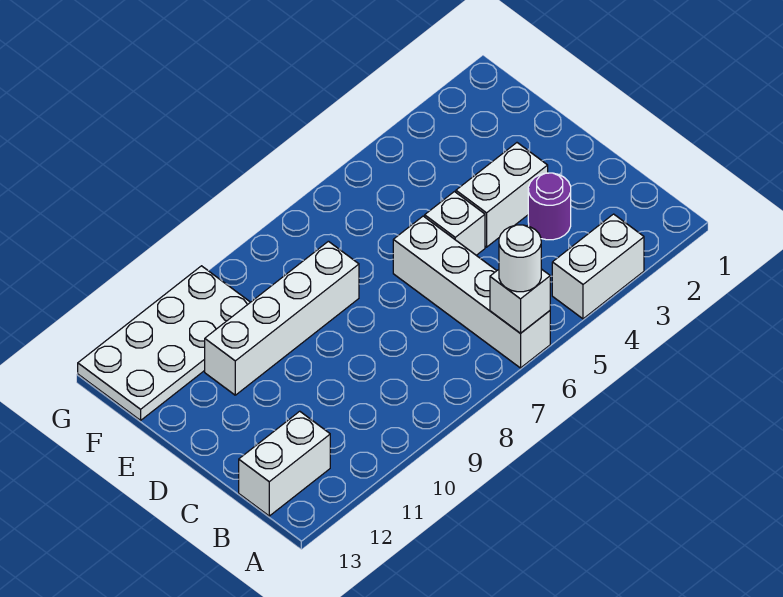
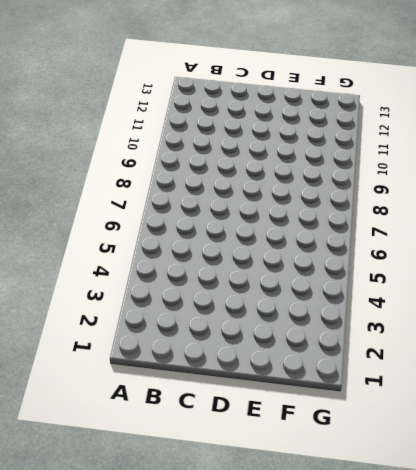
none -> white brick A3:A4 level 1
none -> white brick A6:D6 level 1

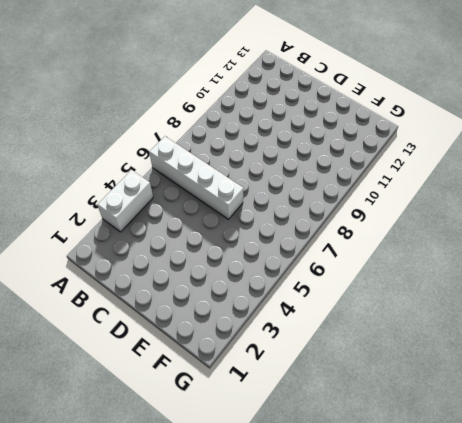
none -> white brick B12:B13 level 1
none -> purple round brick C3 level 1

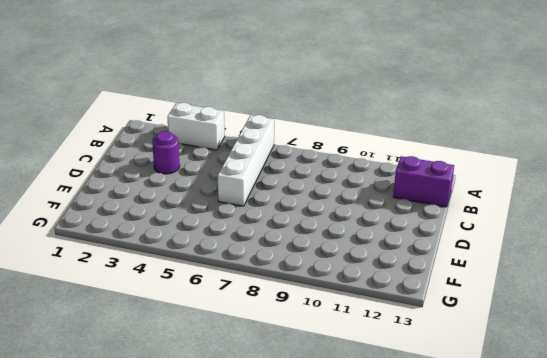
purple brick B12:B13 level 1 -> white brick B12:B13 level 1
none -> white brick D3:D4 level 1
none -> white brick D5 level 1

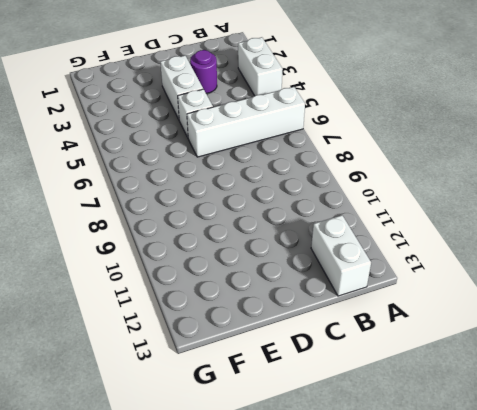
none -> white brick E8:E11 level 1
none -> white plate F10:G13 level 1

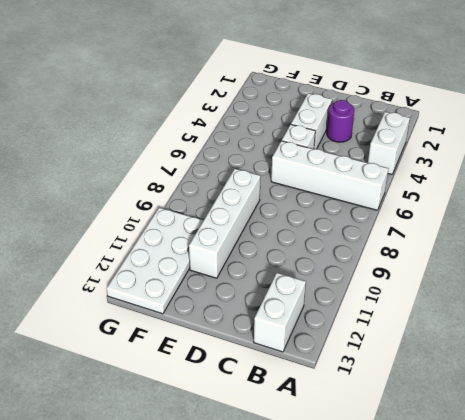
none -> white brick A6 level 2
none -> white round brick A6 level 3

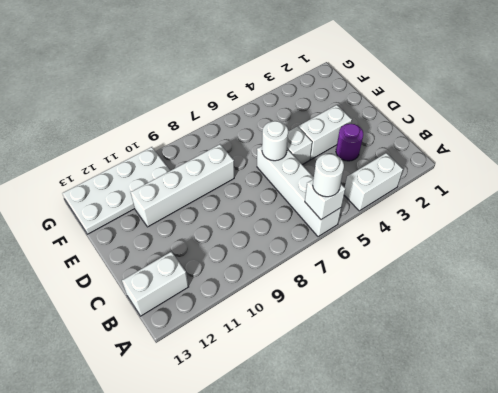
white round brick D6 level 2 -> none

